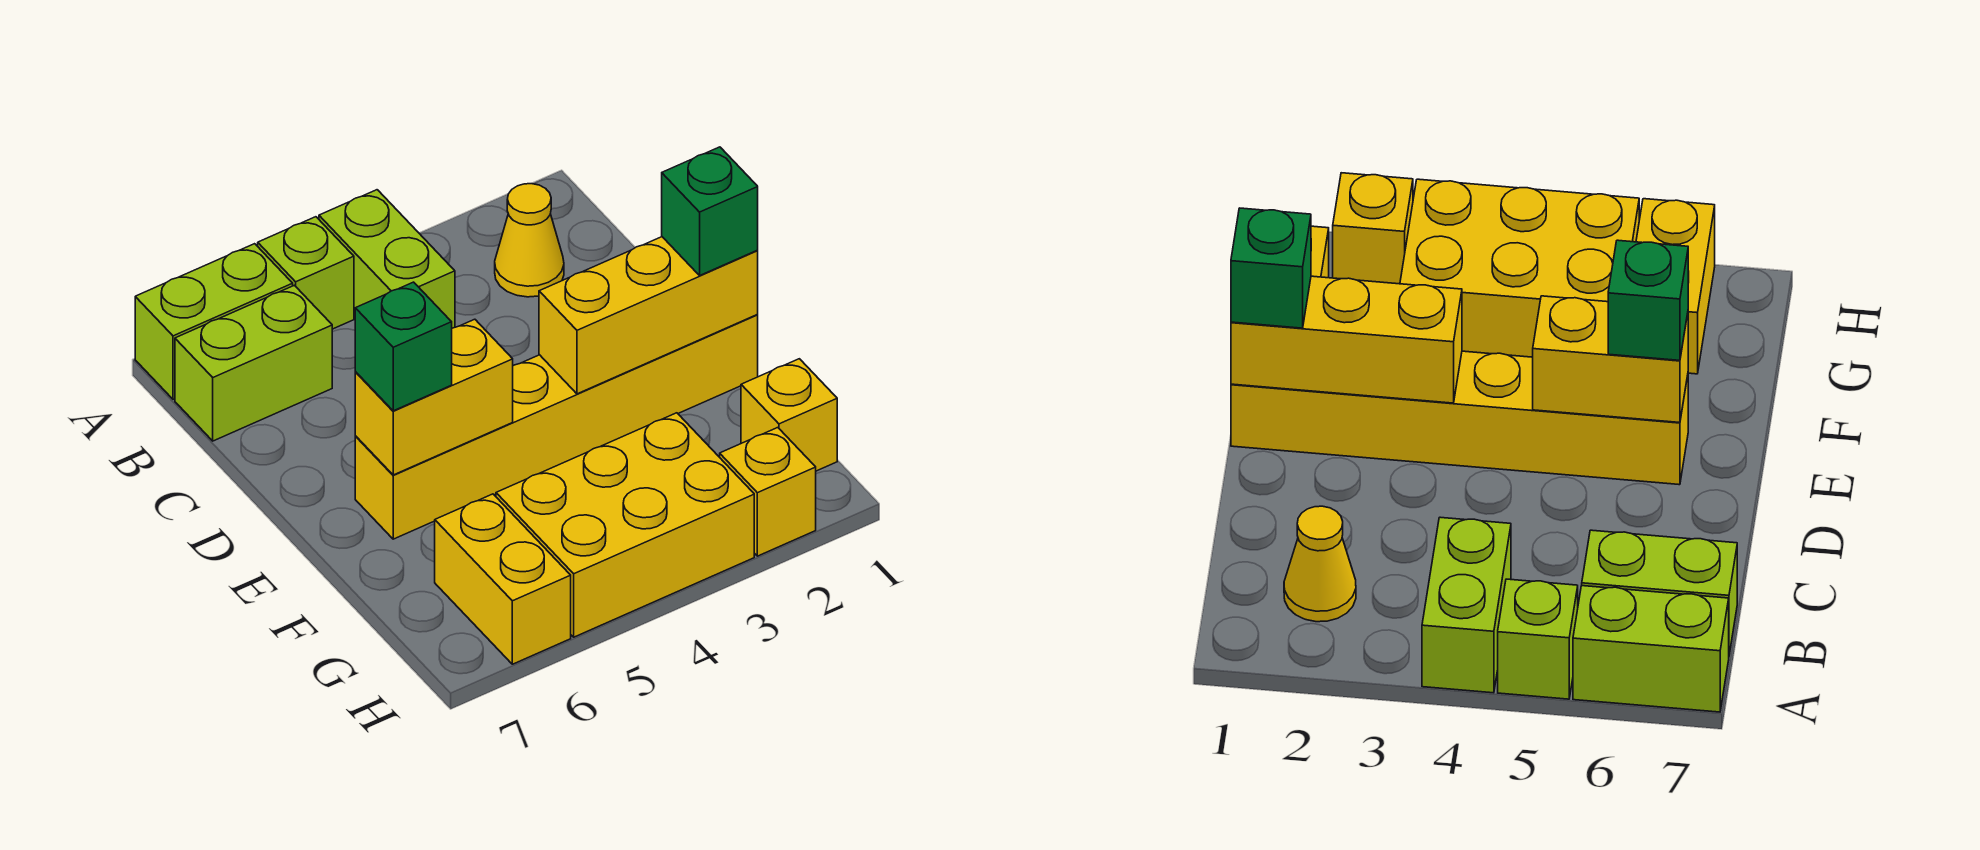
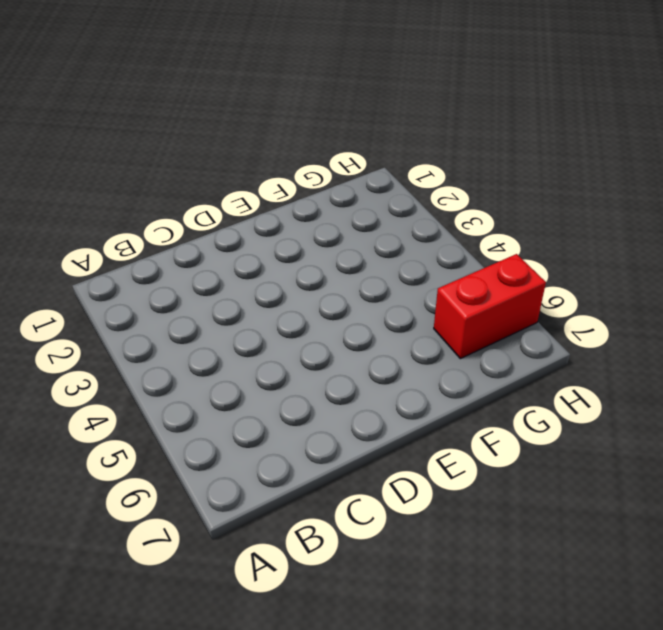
red brick G6:H6 level 1 -> yellow brick G6:H6 level 1
none -> lime brick A4:B4 level 1
none -> lime brick A5 level 1
none -> lime brick A6:A7 level 1

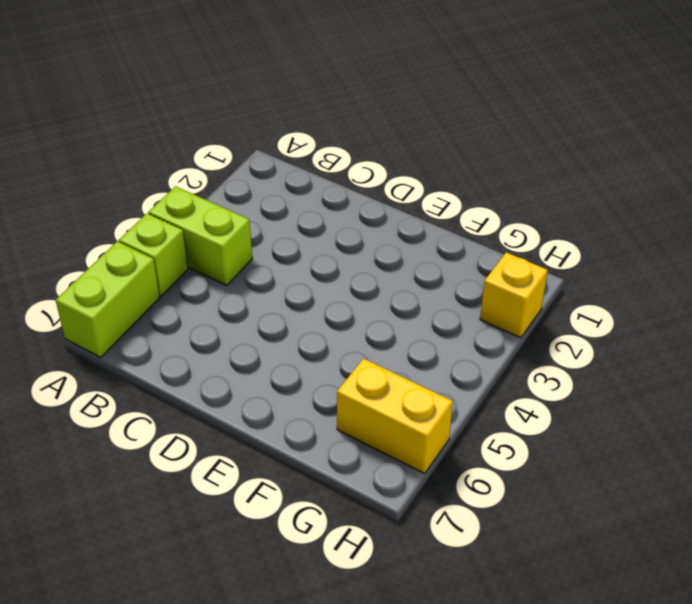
none -> yellow cone B2 level 1
none -> lime brick B6:B7 level 1
none -> yellow brick E1:E6 level 1

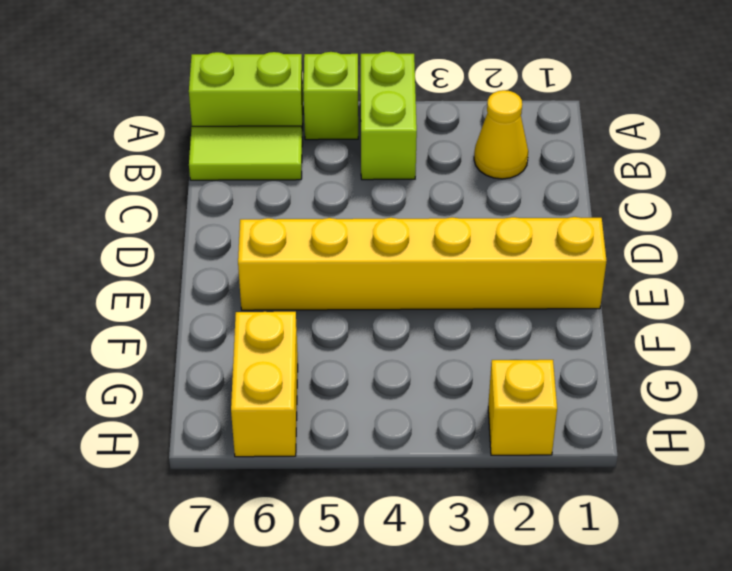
lime tile B6:B7 level 1 -> lime brick B6:B7 level 1
none -> yellow brick G1 level 1
none -> yellow brick G3:H5 level 1
none -> yellow brick E1:E3 level 2

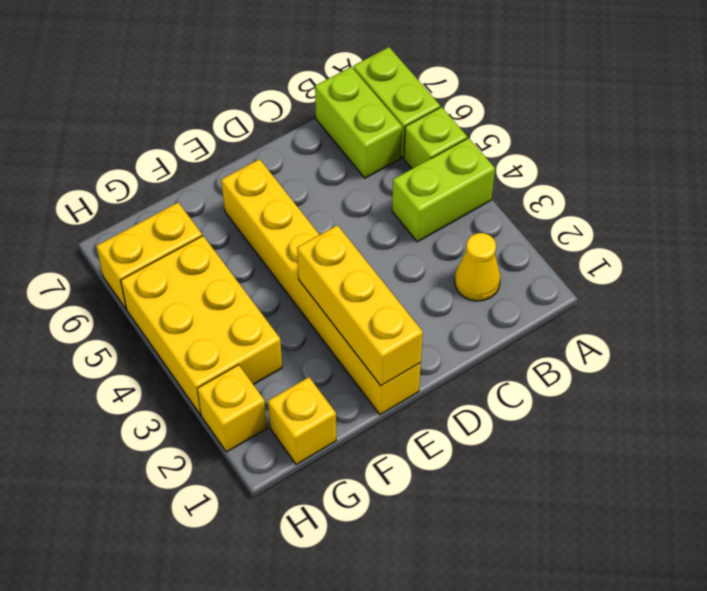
none -> yellow brick E5:E6 level 2
none -> green brick E1 level 3
none -> green brick E6 level 3

